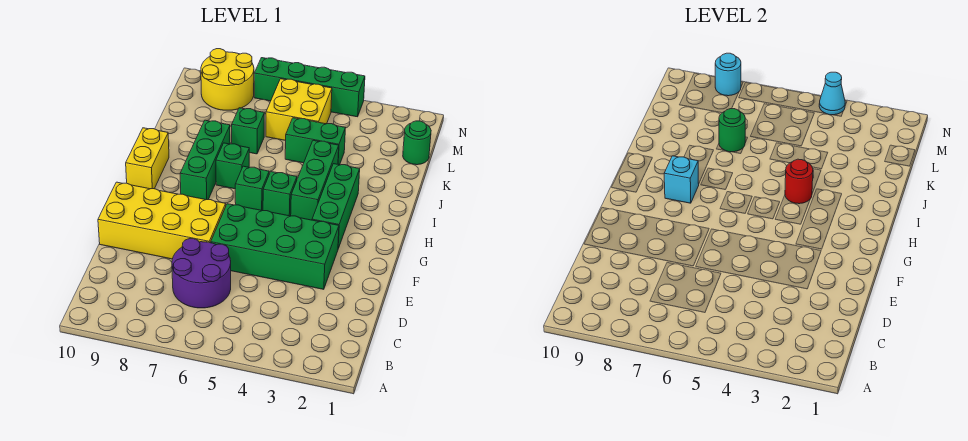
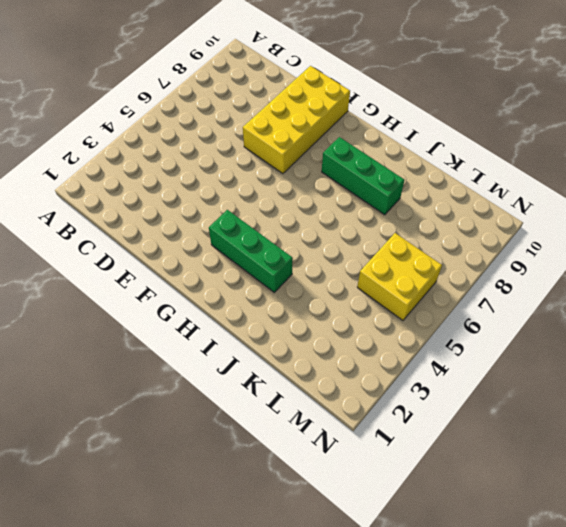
none -> purple round brick C6:D7 level 1
none -> green brick E3:F6 level 1
none -> green brick H4:J4 level 1

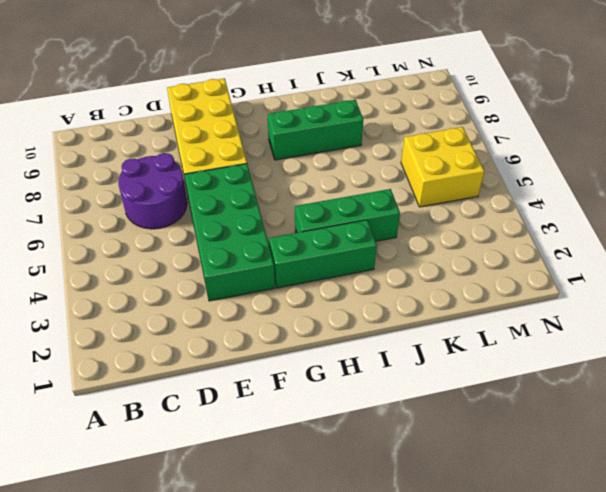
none -> green brick H5 level 1
none -> green brick H6 level 1
none -> yellow brick H10:I10 level 1

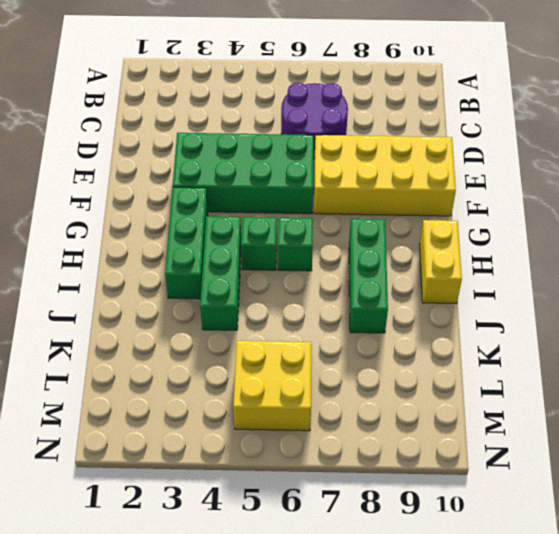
none -> green brick I7 level 1
none -> green brick K4:K5 level 1
none -> green brick K7 level 1

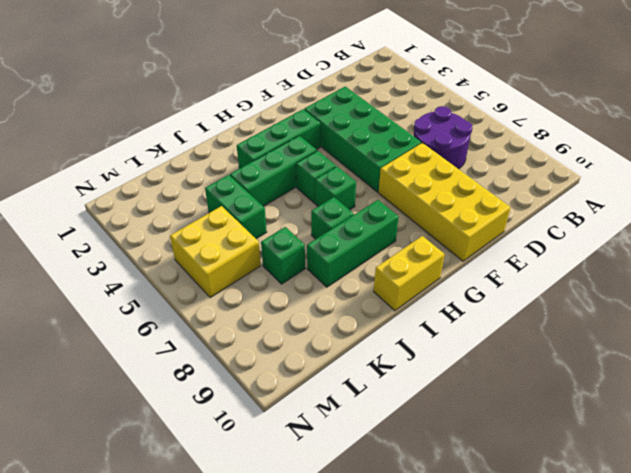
none -> green round brick L1 level 1
none -> yellow round brick M8:N9 level 1
none -> green brick N4:N7 level 1

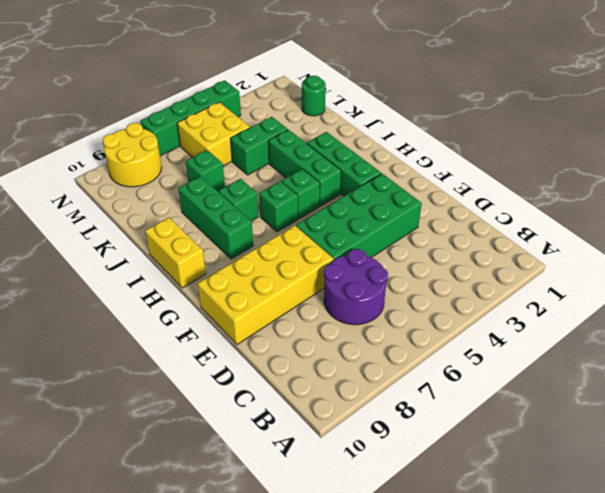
none -> cyan brick H8 level 2
none -> red round brick I4 level 2
none -> green round brick K7 level 2

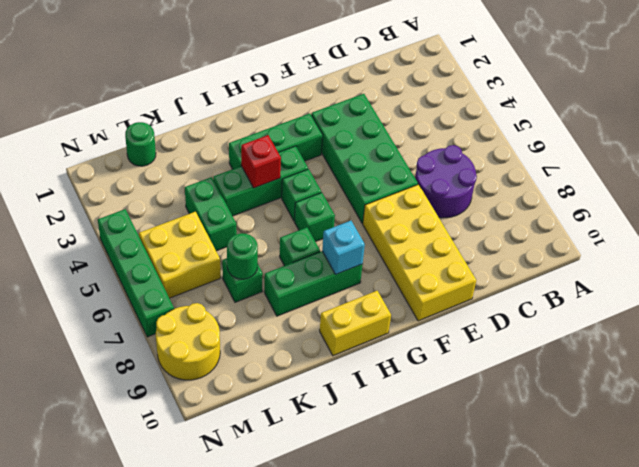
red brick I4 level 2 -> red round brick I4 level 2
none -> cyan cone N4 level 2
none -> cyan round brick N8 level 2

